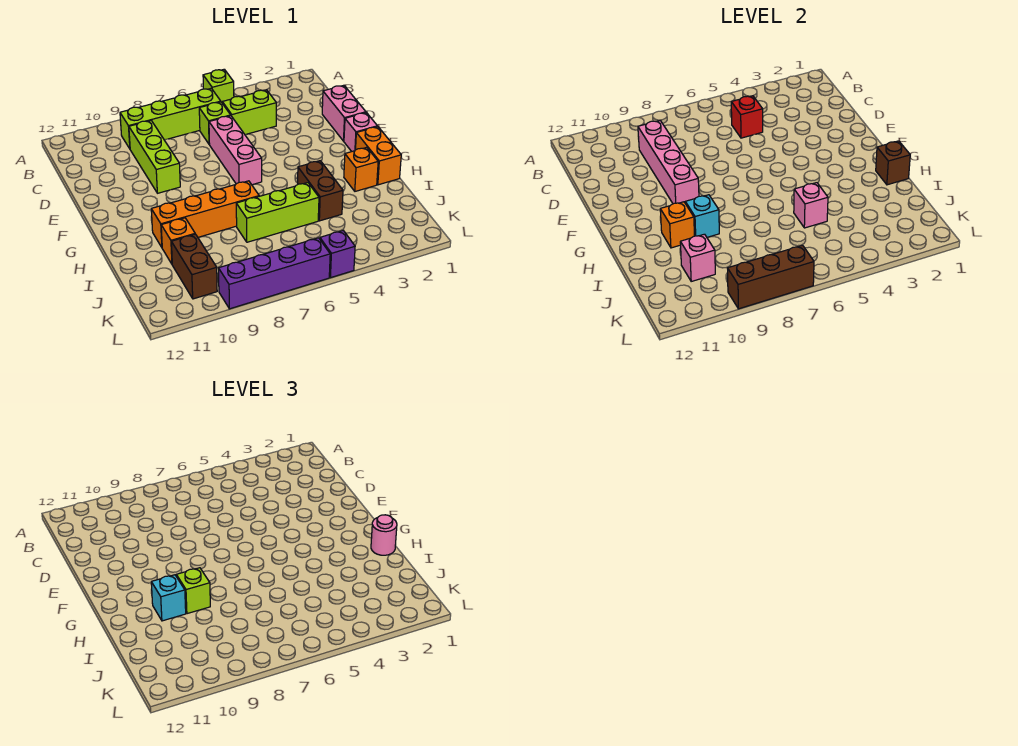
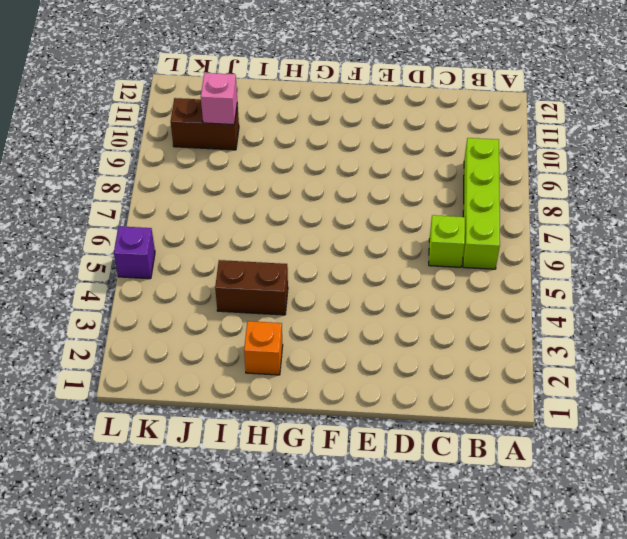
none -> lime brick A5 level 1
none -> lime brick C4:C5 level 1
none -> lime brick C9:E9 level 1

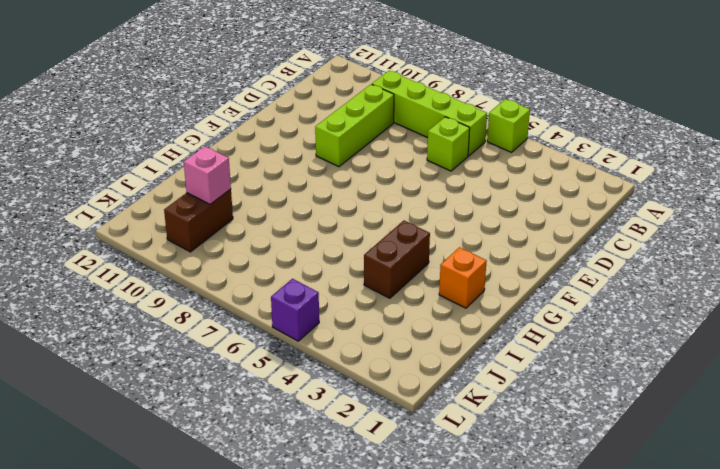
none -> lime brick C4:C5 level 1
none -> pink brick D1:E1 level 1
none -> pink brick D6:F6 level 1

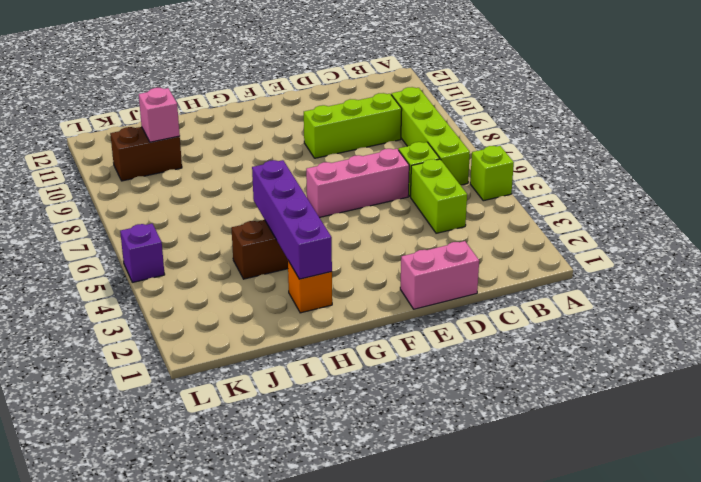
purple brick H2:H5 level 2 -> purple brick L6:L9 level 1
none -> pink brick F1 level 1
none -> orange brick G1:H1 level 1
none -> orange brick H7:H10 level 1

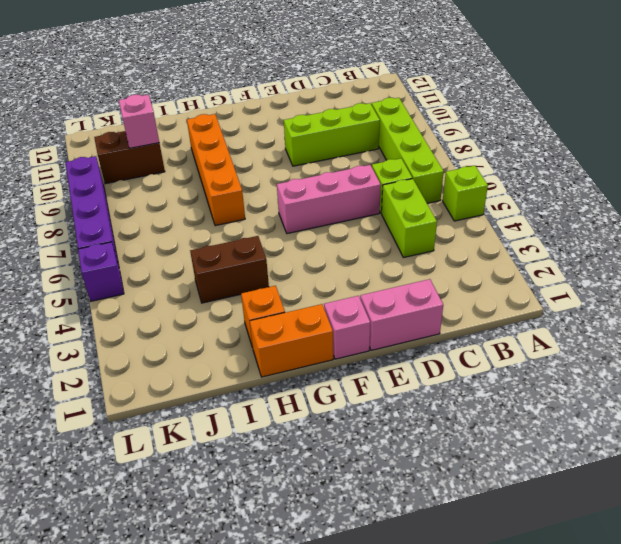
none -> lime brick I5:I7 level 1
none -> orange brick I10 level 1
none -> red brick C5 level 2

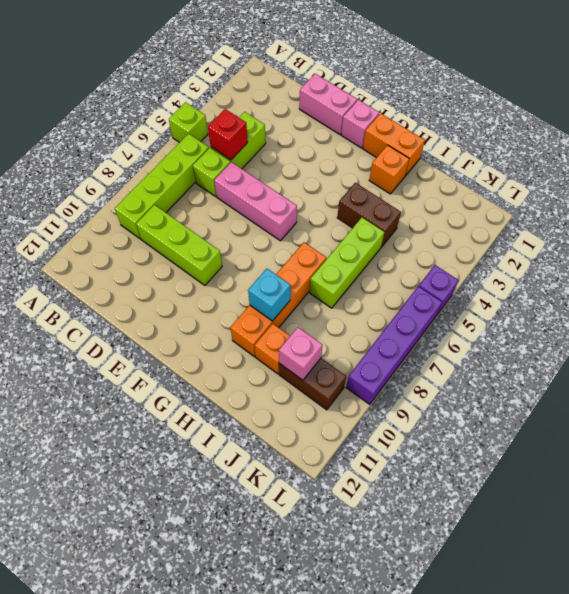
none -> pink brick C9:F9 level 2
none -> brown brick H1 level 2
none -> orange brick H10 level 2

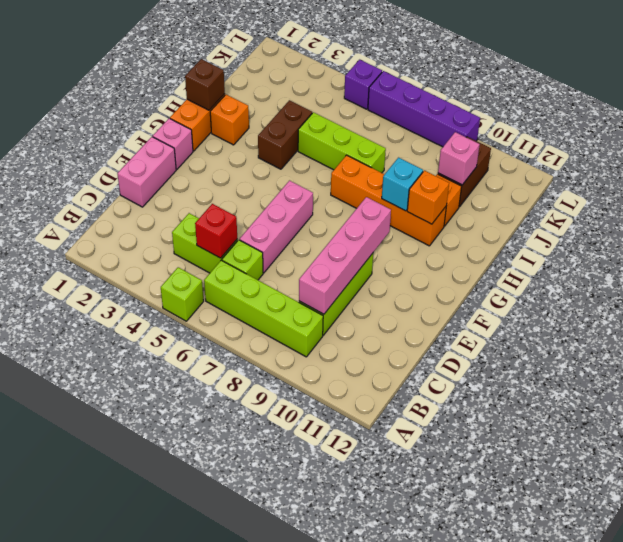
none -> pink brick I5 level 2
none -> brown brick L7:L9 level 2
none -> pink round brick H1 level 3

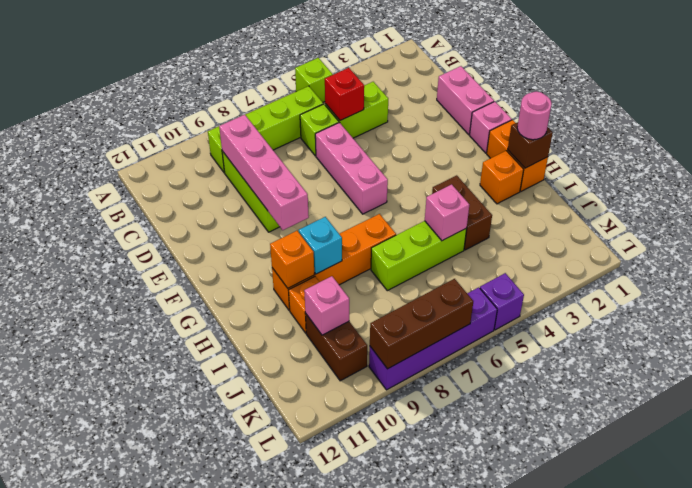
none -> lime brick H9 level 3
none -> cyan brick H10 level 3

